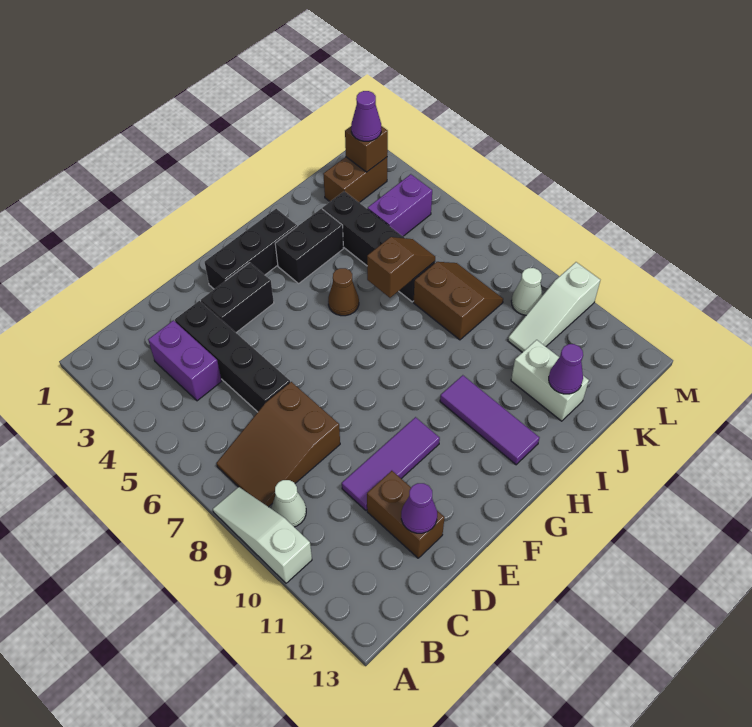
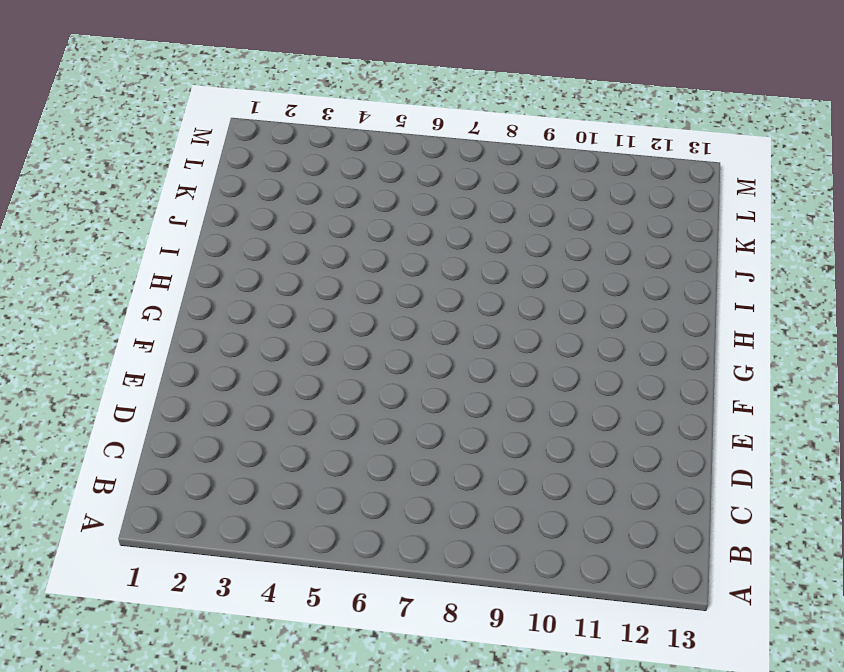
none -> white slope A8:A10 level 1 top 10
none -> brown slope B7:D8 level 1 top D
none -> white cone B9 level 1

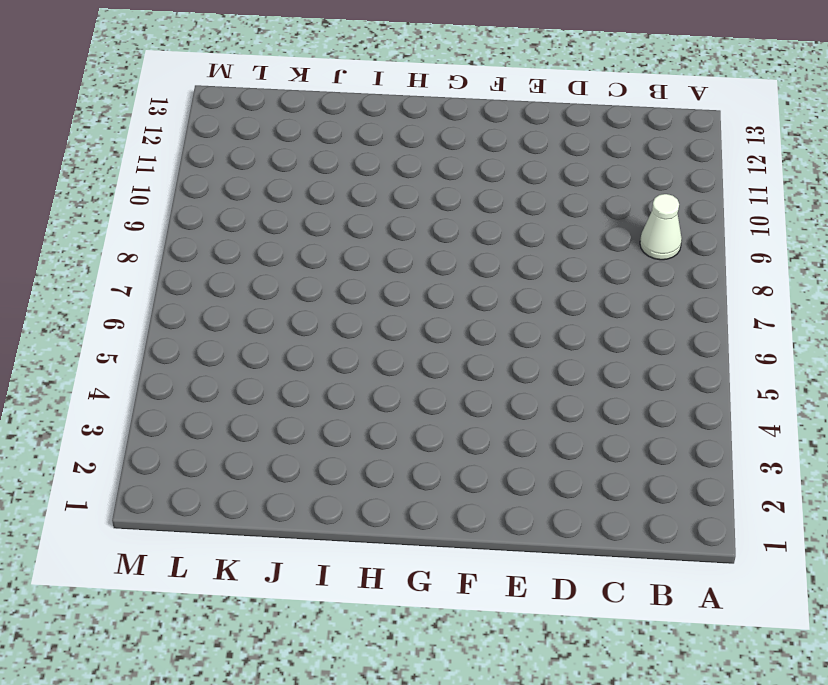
none -> white slope A8:A10 level 1 top 10
none -> brown slope B7:D8 level 1 top D
none -> purple brick C3:C4 level 1

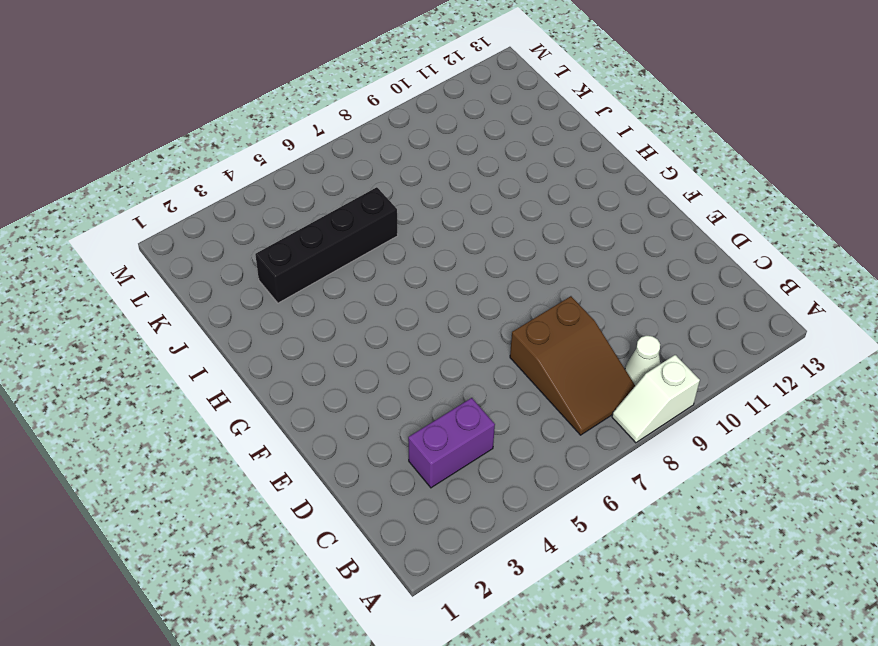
white slope A8:A9 level 1 top 9 -> white slope A8:A10 level 1 top 10
none -> black brick D3:D6 level 1
none -> purple tile D10:F10 level 1
none -> brown brick D11:D12 level 1

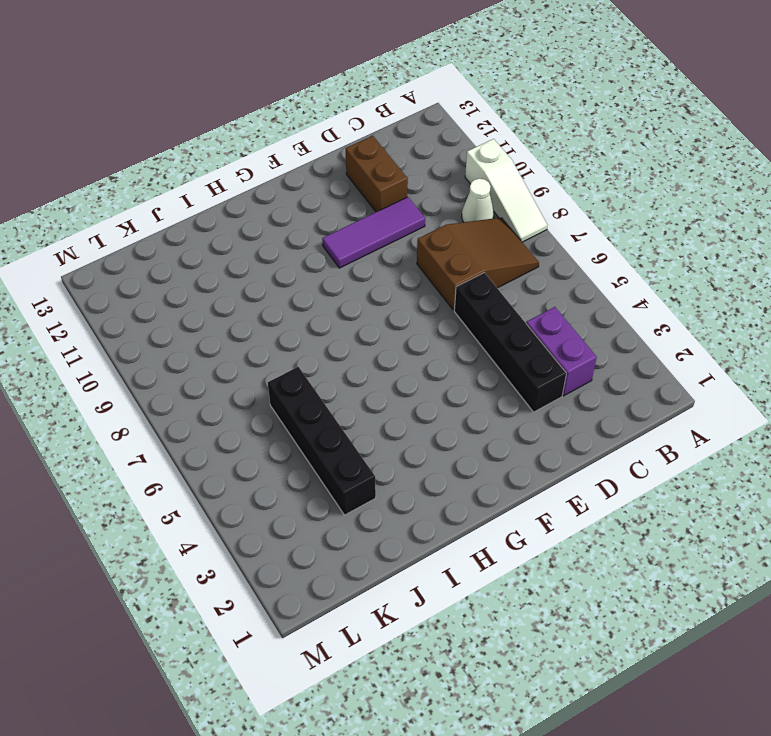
none -> black brick E3:F3 level 1
none -> black brick F2:H2 level 1
none -> black brick H3:I3 level 1

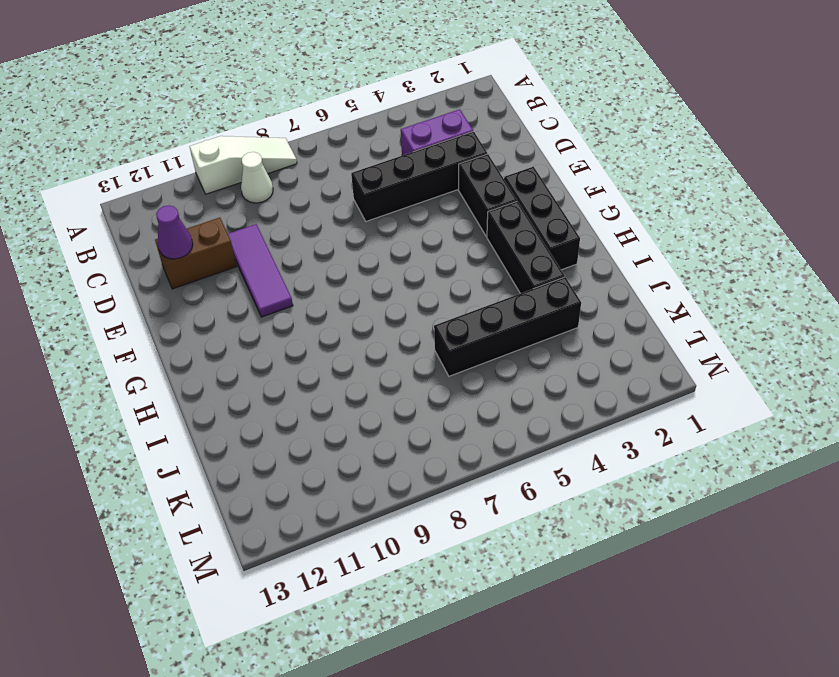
black brick G3:I3 level 1 -> black brick H3:I3 level 1
none -> brown slope B7:D8 level 1 top D
none -> brown cone H5 level 1
none -> purple tile H10:H12 level 1

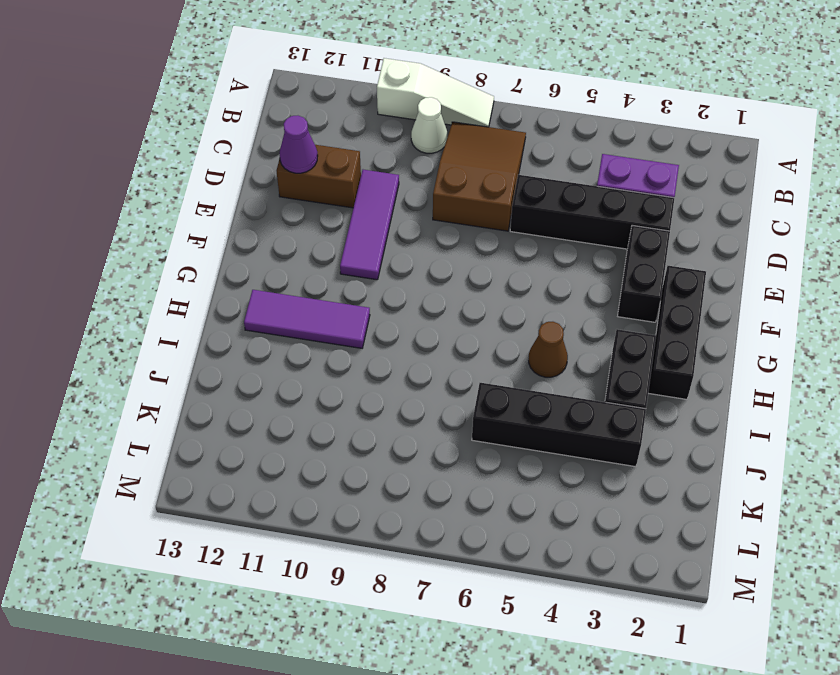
none -> brown slope J7:K8 level 1 top J
none -> white brick J11:J12 level 1
none -> brown brick K2:L2 level 1

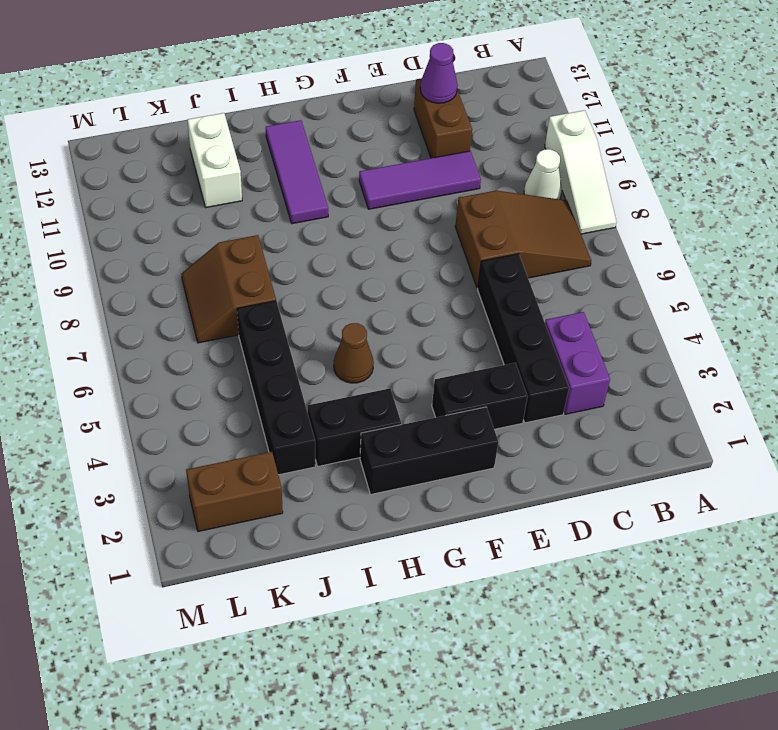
none -> purple brick K4:L4 level 1
none -> white slope K10:M10 level 1 top M
none -> white cone L9 level 1

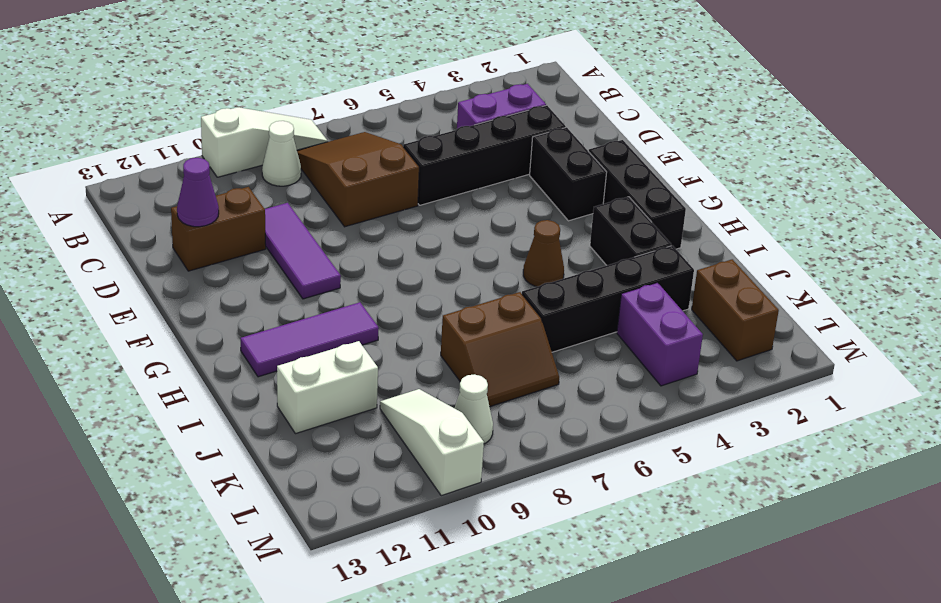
none -> brown slope I6:J6 level 2 top I
none -> purple cone J12 level 2
none -> brown brick L2 level 2

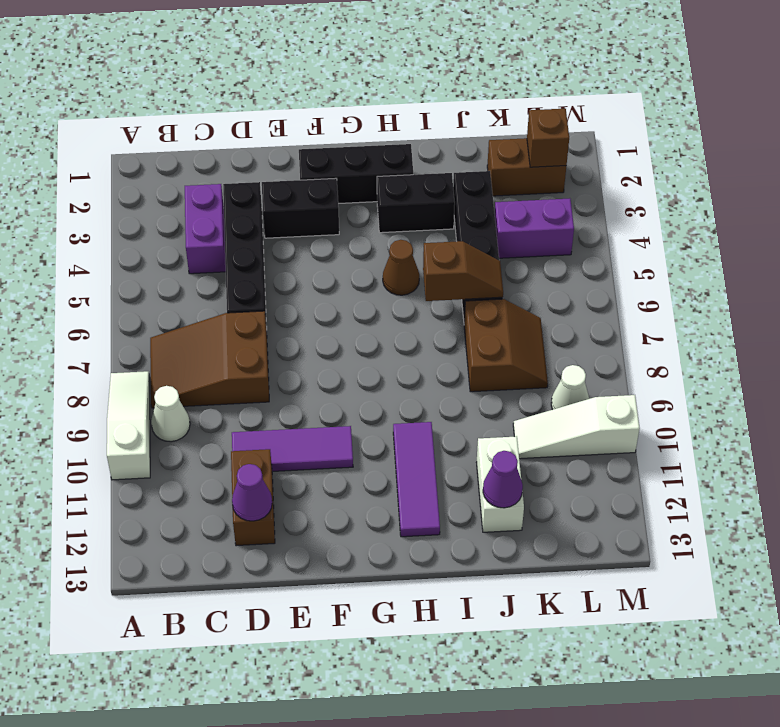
none -> purple cone L2 level 3

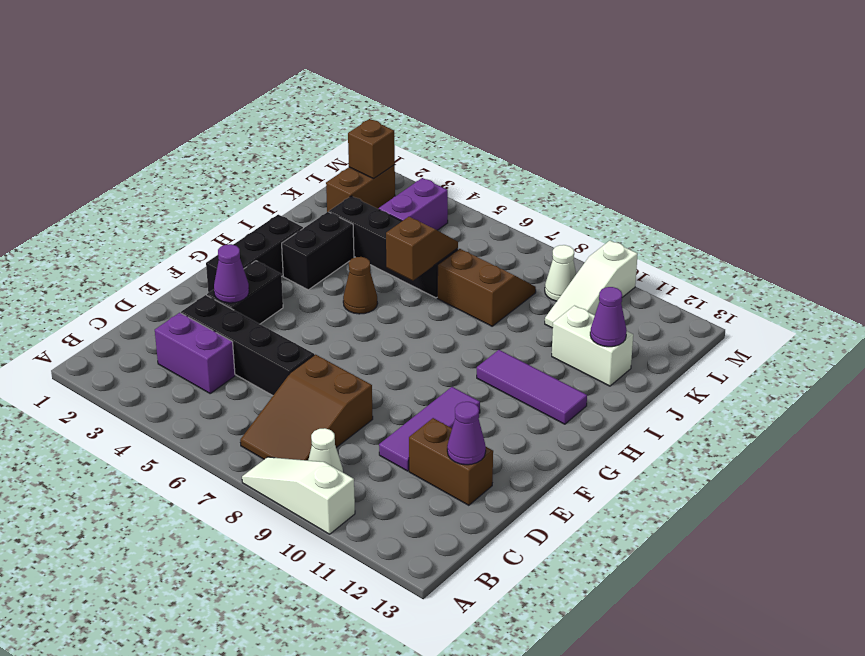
purple cone E3 level 2 -> purple cone L2 level 3

